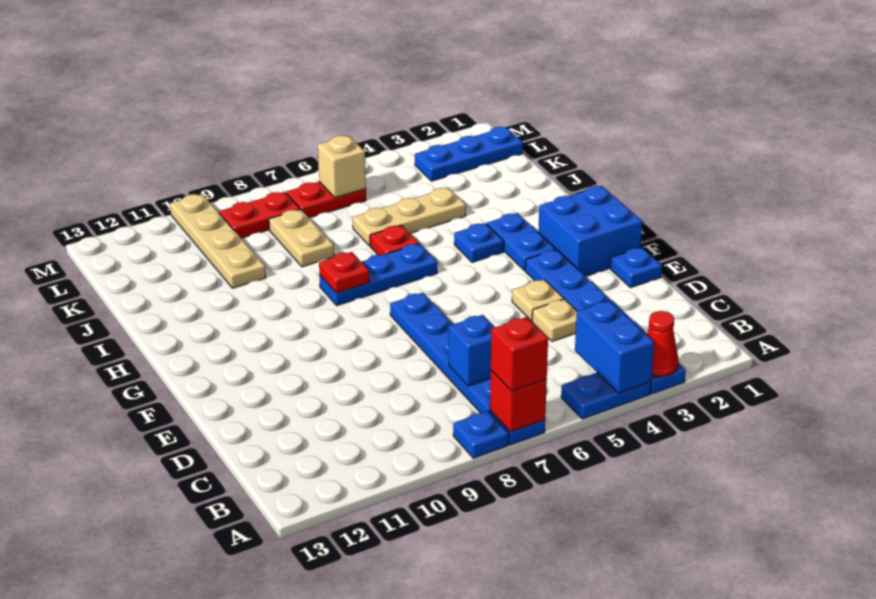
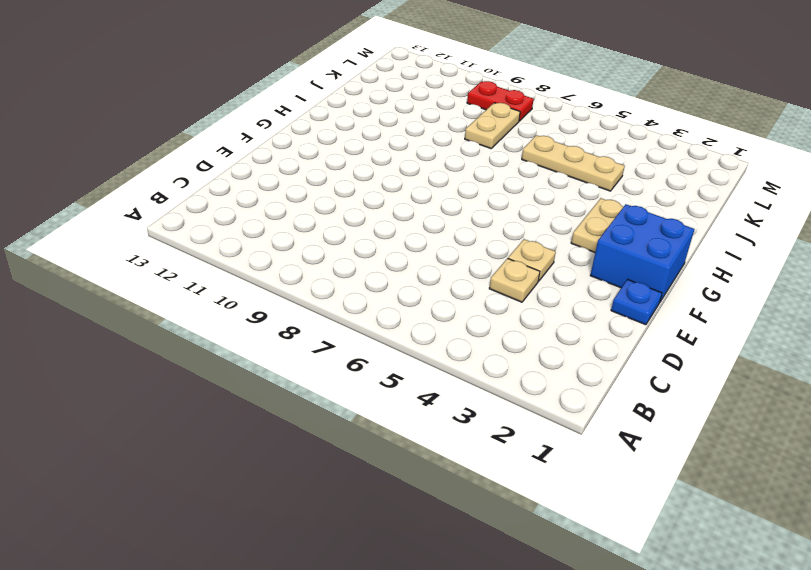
tan plate G3:H3 level 1 -> blue plate G3:H3 level 1
none -> blue plate A3:F3 level 1
none -> blue plate A4:A5 level 1
none -> blue plate A7:F7 level 1

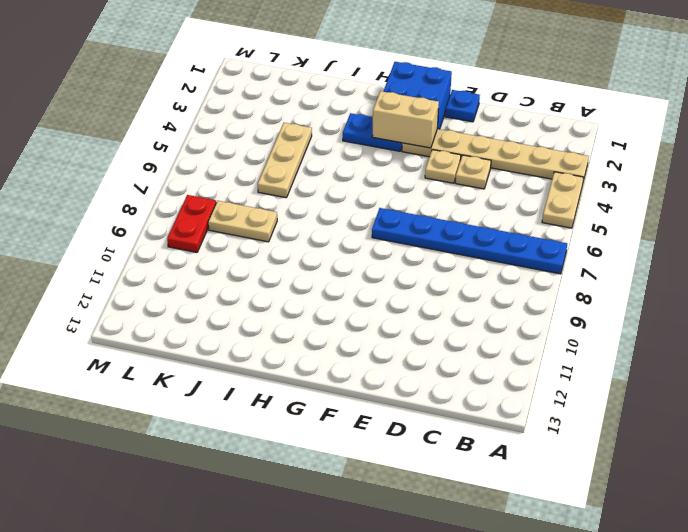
tan plate A3:F3 level 1 -> blue plate A3:F3 level 1
tan plate A4:A5 level 1 -> blue plate A4:A5 level 1
tan brick F3:G3 level 2 -> none
none -> blue plate A8 level 1
none -> blue plate H4 level 1
none -> blue plate H6:H8 level 1

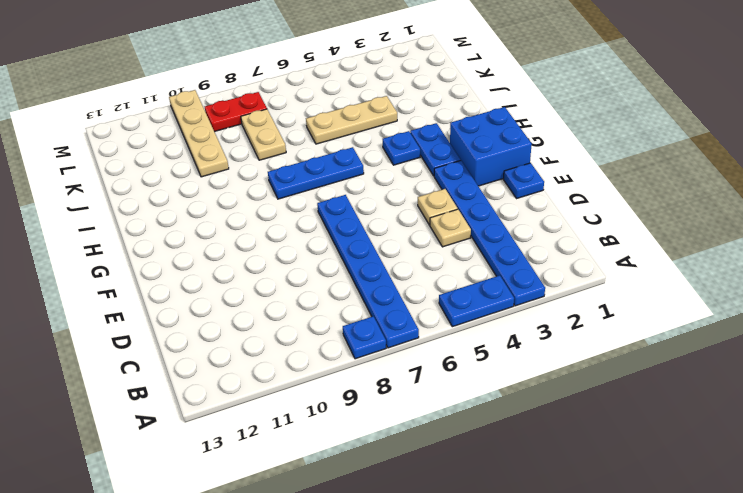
none -> red plate I6 level 1
none -> blue plate L1:L3 level 1
none -> red plate L6:L7 level 1

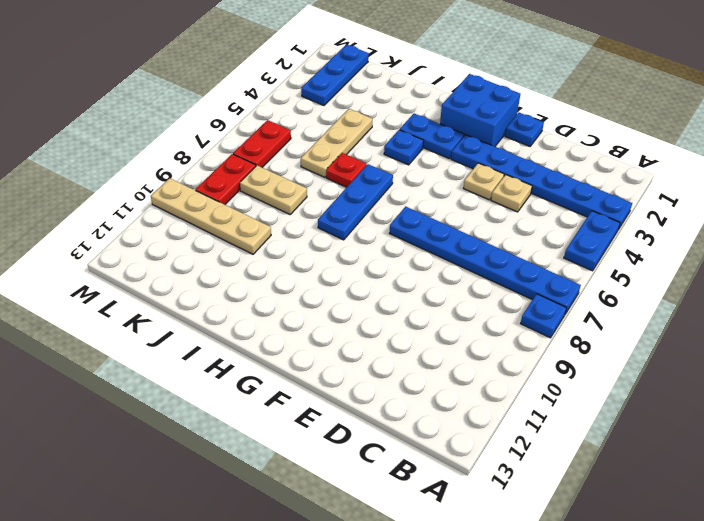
none -> red cone A3 level 2
none -> blue brick A4:B4 level 2
none -> red brick A7 level 2

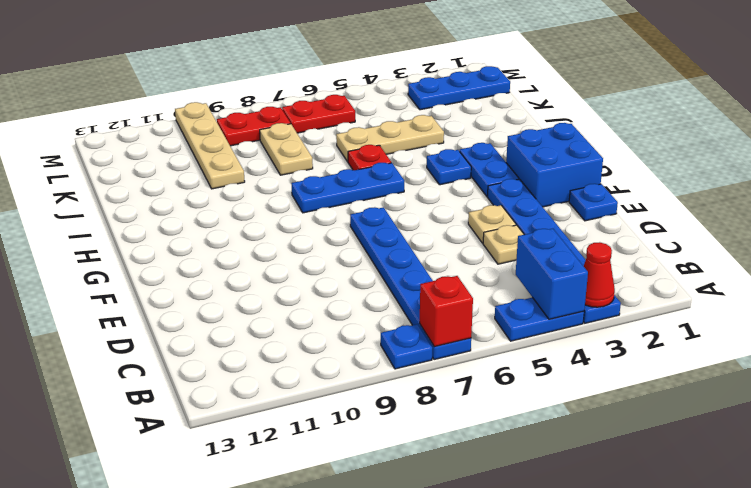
none -> blue brick C7 level 2
none -> red plate H8 level 2
none -> tan brick L6 level 2

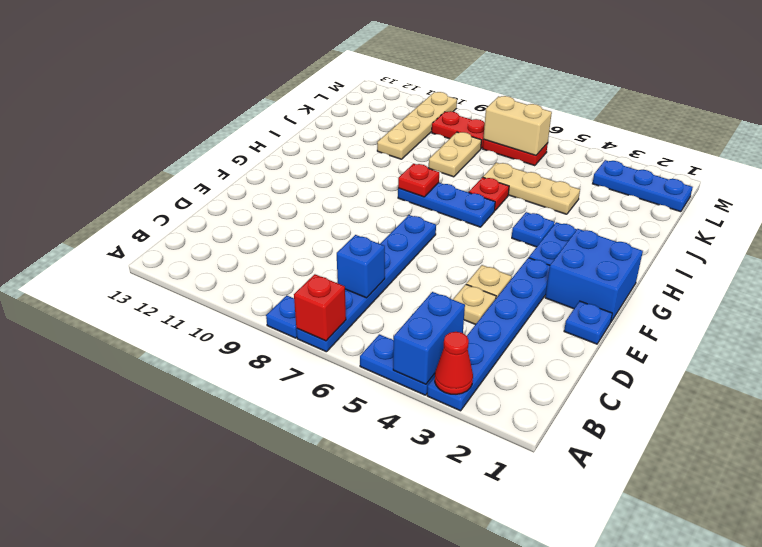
tan brick L6:L7 level 2 -> tan brick L6 level 2
none -> red brick A7 level 3

